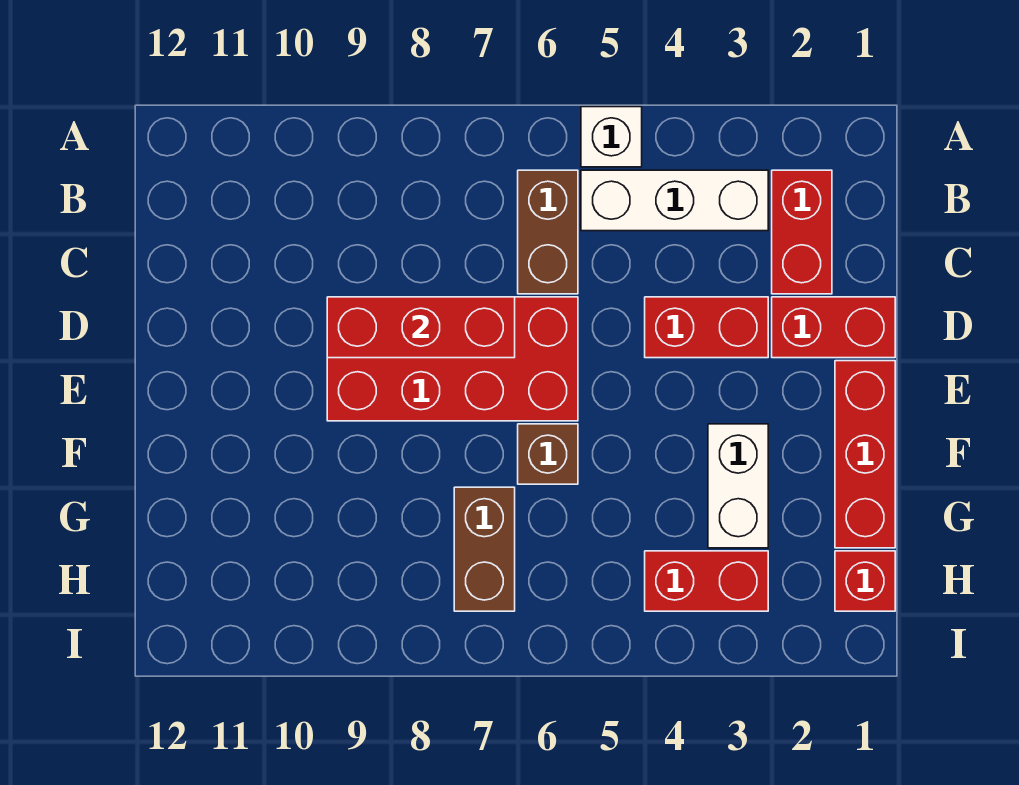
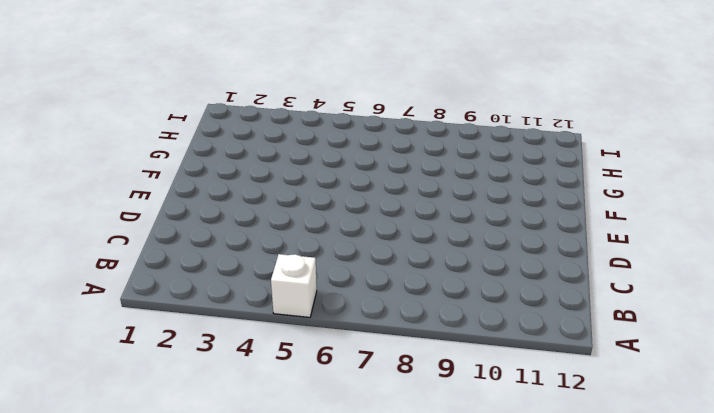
none -> red brick B2:C2 level 1
none -> white brick B3:B5 level 1
none -> brown brick B6:C6 level 1

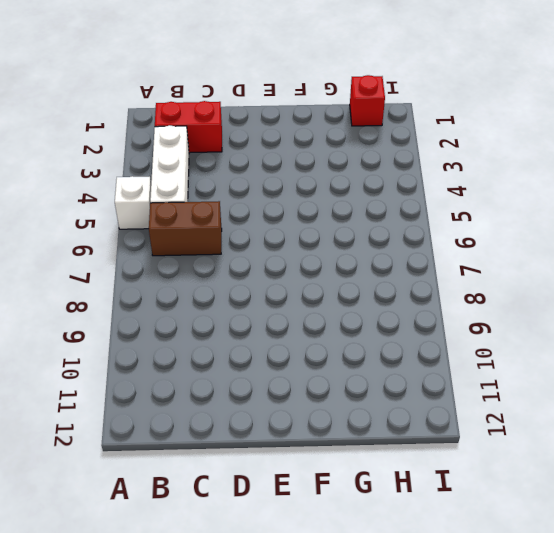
none -> red brick D1:D2 level 1
none -> red brick D3:D4 level 1
none -> red brick D6:E9 level 1

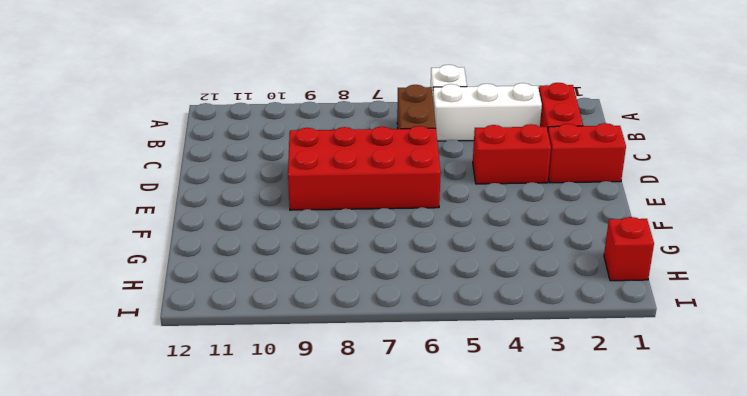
none -> red brick E1:G1 level 1
none -> white brick F3:G3 level 1
none -> brown brick F6 level 1

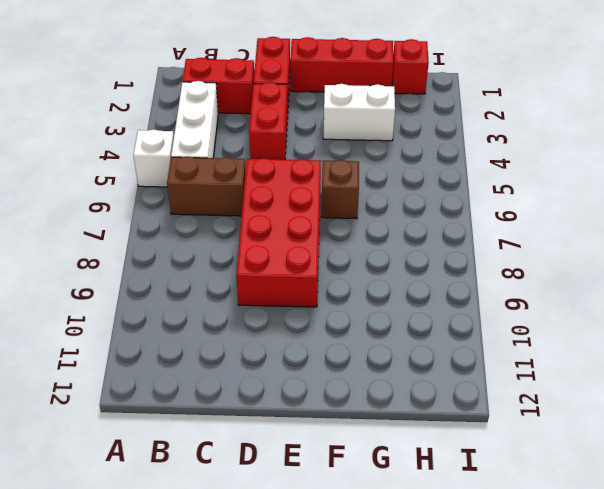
none -> brown brick G7:H7 level 1
none -> red brick H3:H4 level 1
none -> red brick D7:D9 level 2

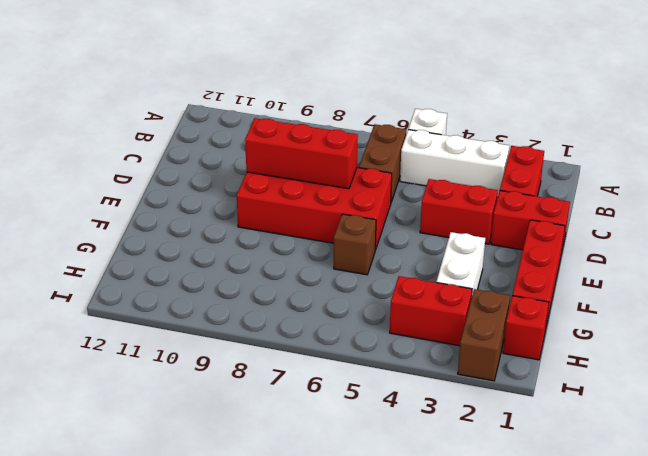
brown brick H2:I2 level 1 -> brown brick G7:H7 level 1

